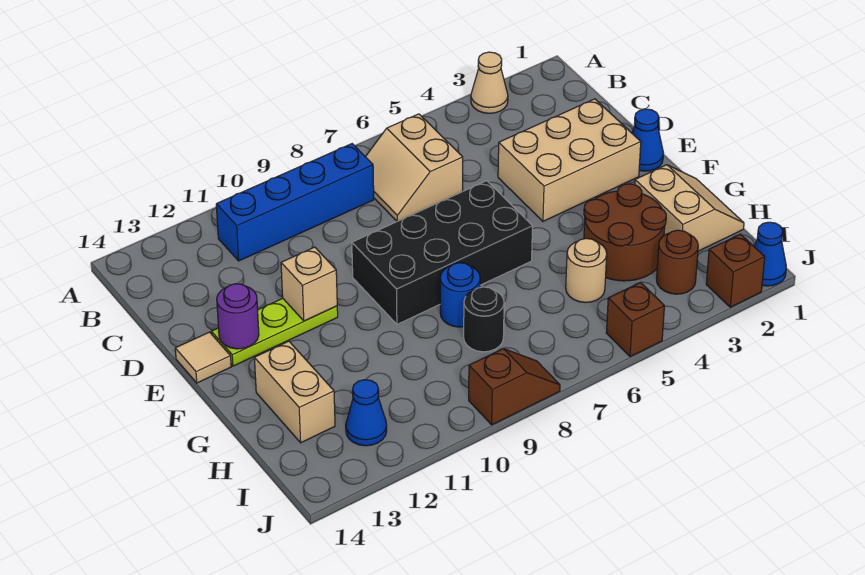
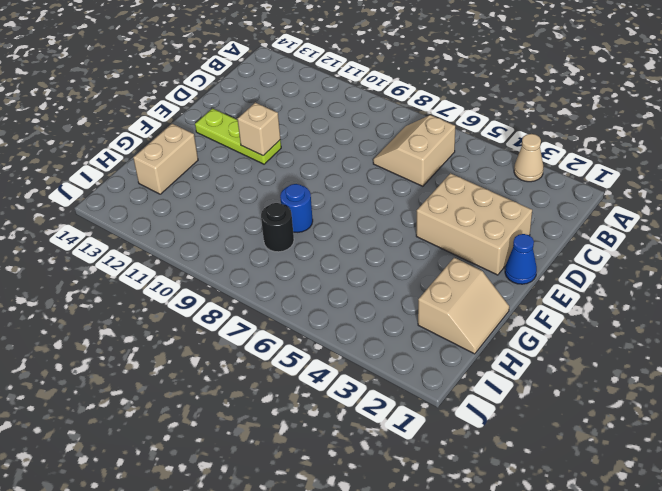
none -> blue brick B8:B11 level 1
none -> black brick E6:F9 level 1
none -> tan tile E14 level 1

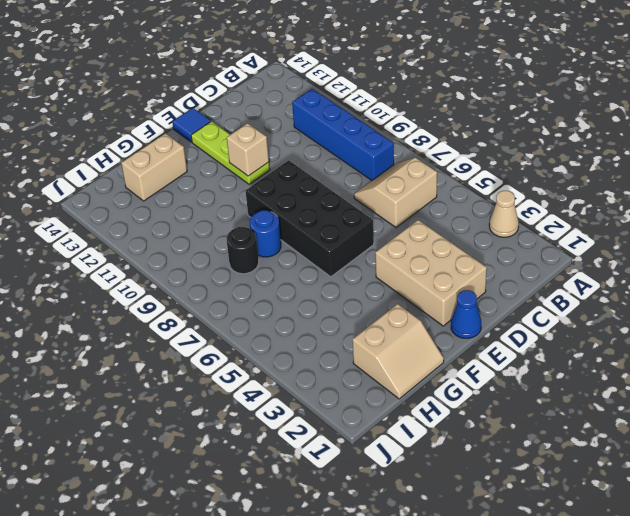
blue tile E14 level 1 -> tan tile E14 level 1
none -> brown round brick G3:H4 level 1
none -> tan round brick H5 level 1
none -> brown round brick I3 level 1

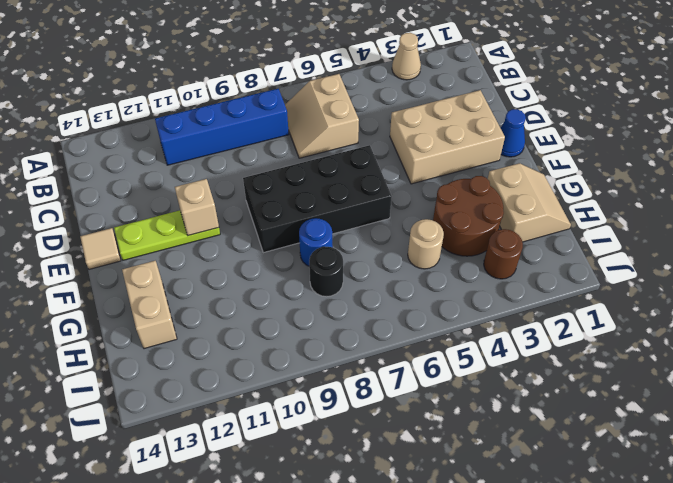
none -> blue cone I12 level 1
none -> blue cone J1 level 1
none -> brown brick J2 level 1

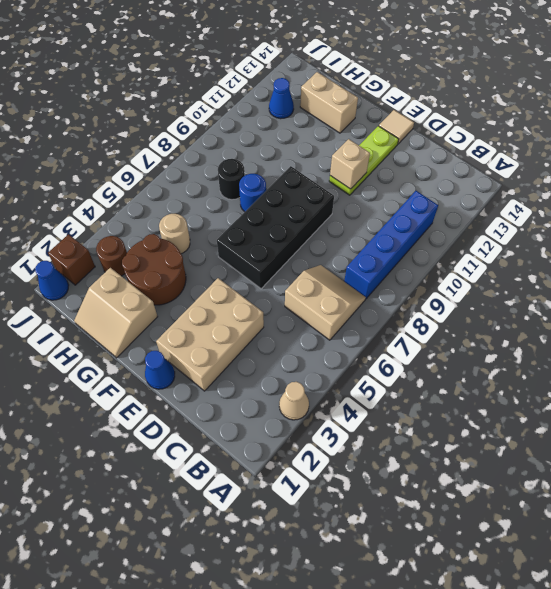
none -> brown brick J5 level 1
none -> brown slope J8:J9 level 1 top 9
none -> purple round brick E13 level 2

